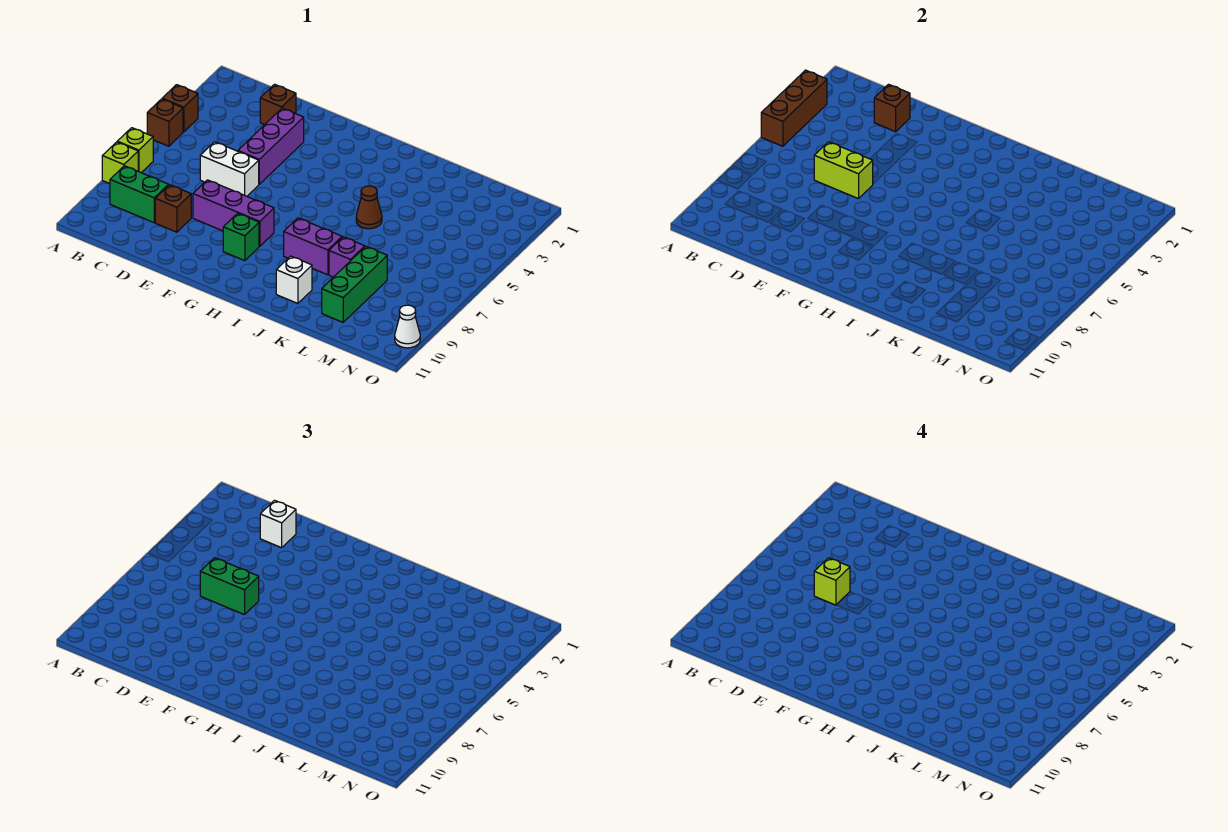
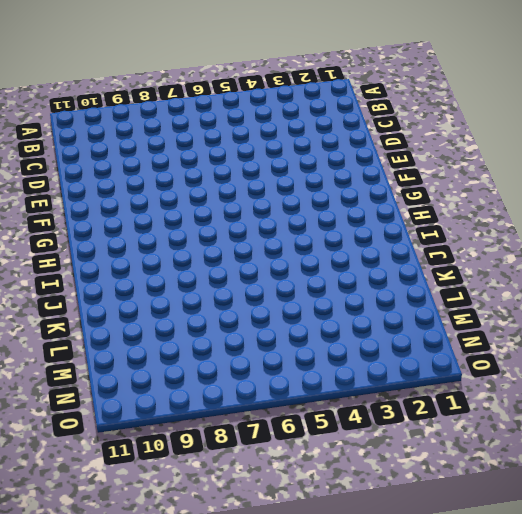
none -> brown brick A4 level 1
none -> brown brick A5 level 1
none -> lime brick A7 level 1

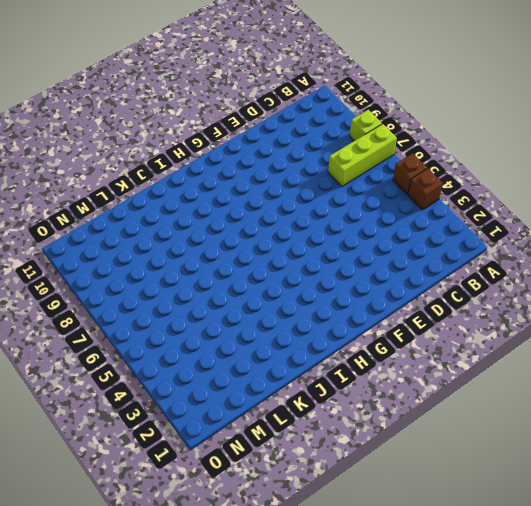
lime brick A7:C7 level 1 -> lime brick A7 level 1
none -> green brick B9:C9 level 1
none -> brown brick D2 level 1
none -> white brick D6:E6 level 1

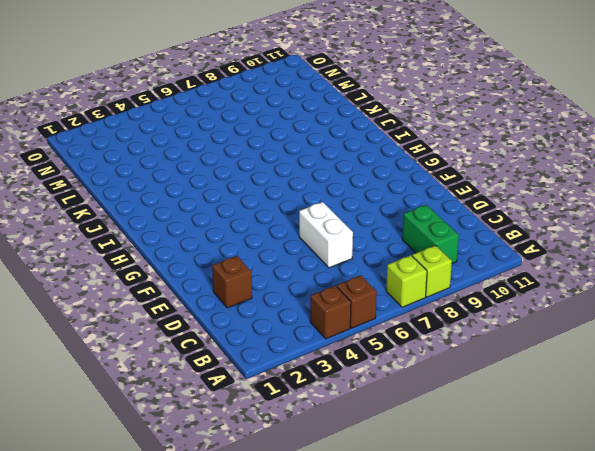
none -> brown brick D9 level 1
none -> purple brick E3:E5 level 1
none -> purple brick E8:G8 level 1

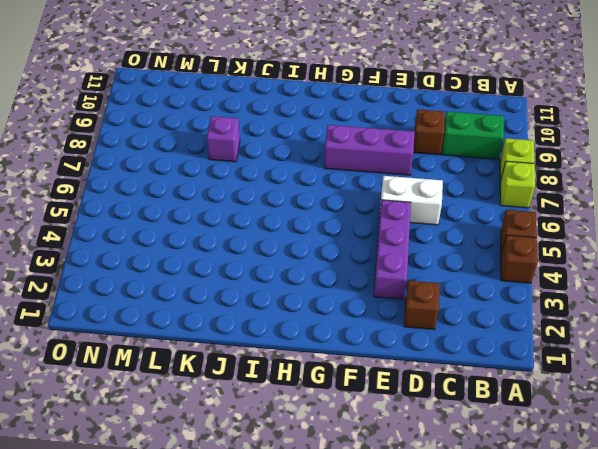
none -> green brick G9 level 1
none -> purple brick I8:J8 level 1
none -> brown cone J5 level 1

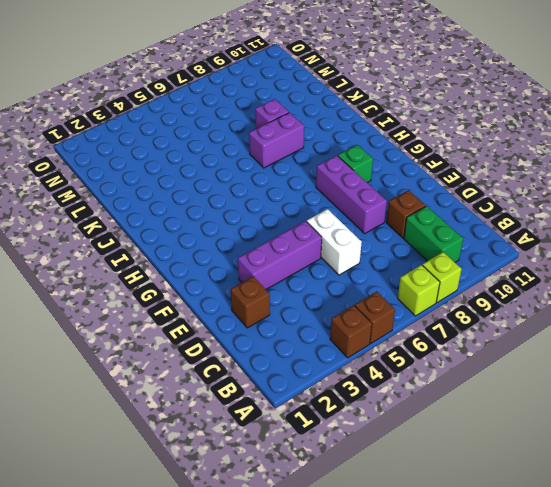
purple brick J7:J8 level 1 -> purple brick I8:J8 level 1
none -> brown cone J5 level 1
none -> white brick J10 level 1
none -> green brick L8:L10 level 1

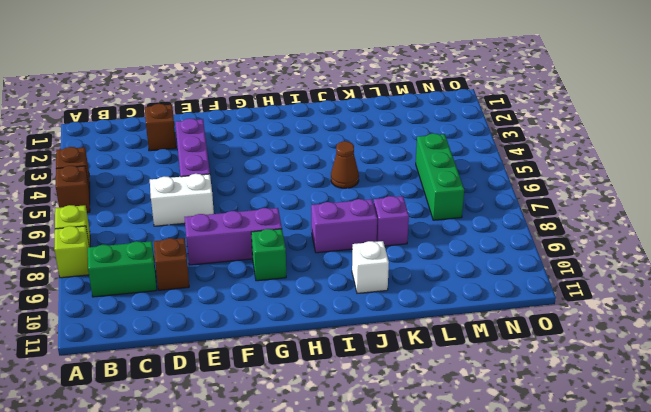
green brick M5:M7 level 1 -> green brick L8:L10 level 1
none -> white cone O10 level 1
none -> brown brick A3:A5 level 2
none -> brown brick D2 level 2

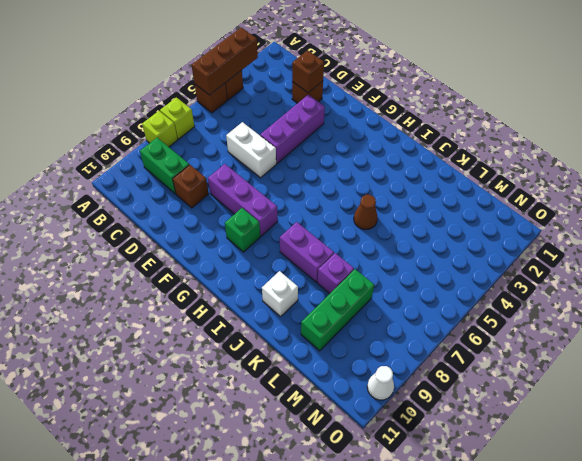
none -> lime brick D6:E6 level 2
none -> white brick D2 level 3
none -> green brick D6:E6 level 3

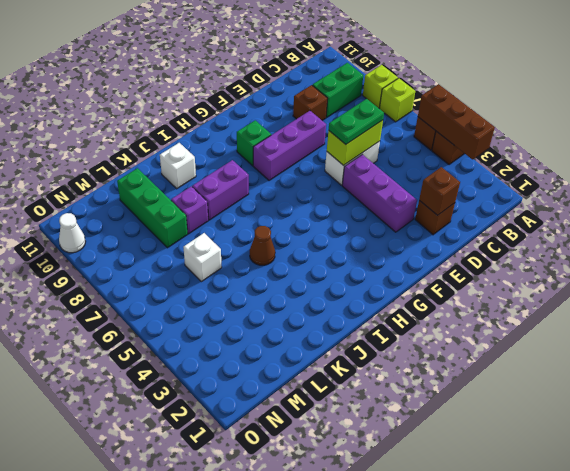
green plate D6:E6 level 3 -> green brick D6:E6 level 3
white brick L6 level 1 -> white brick D2 level 3
none -> lime brick D6 level 4

